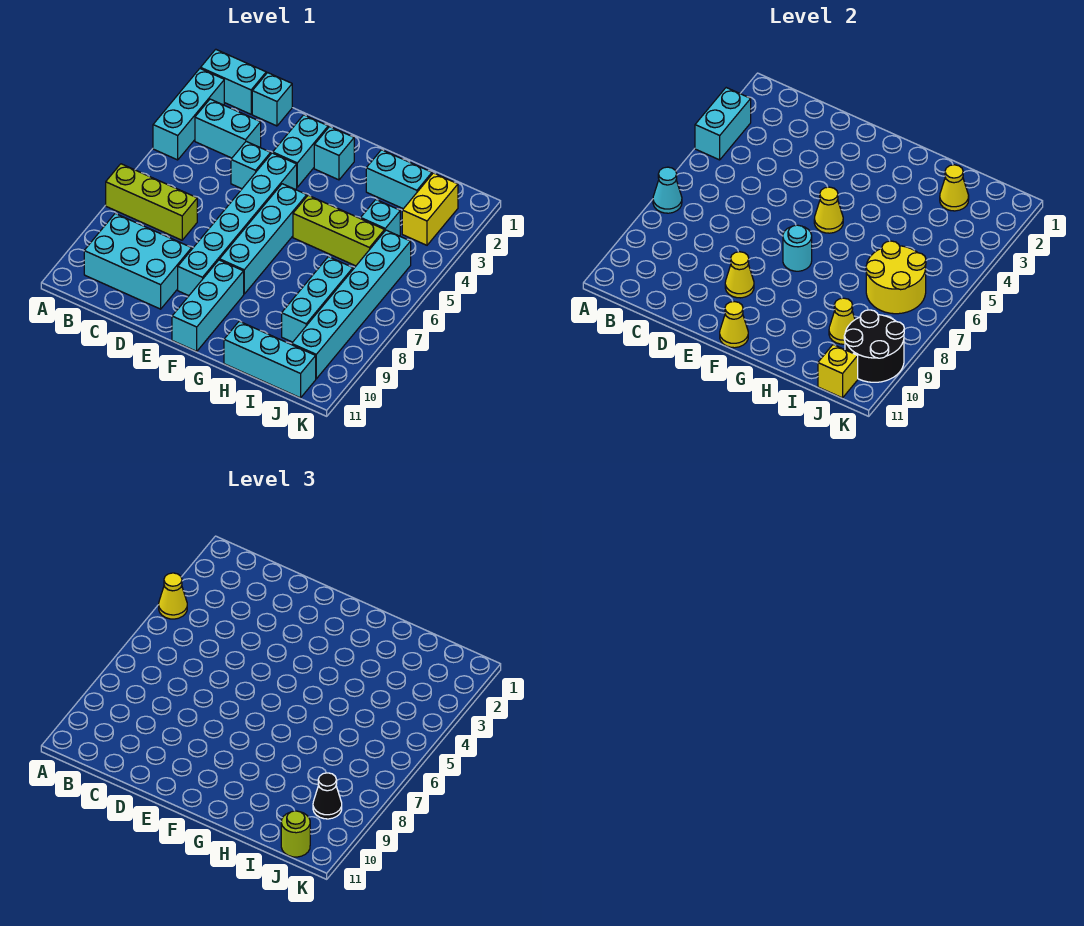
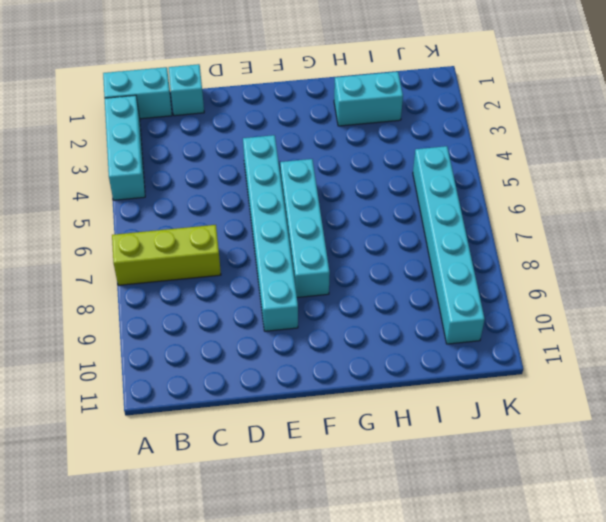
none -> cyan brick B3:C3 level 1
none -> cyan brick B9:D10 level 1
none -> cyan brick D4 level 1
none -> cyan brick E2:E3 level 1

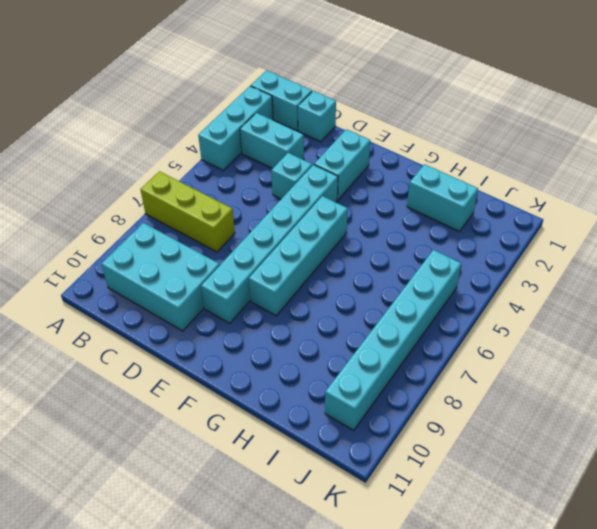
none -> cyan brick F2 level 1
none -> cyan brick F9:F11 level 1
none -> lime brick G5:I5 level 1
none -> cyan brick H11:J11 level 1

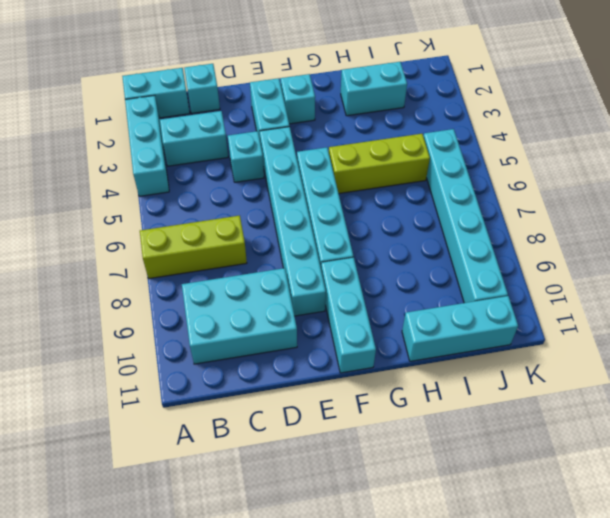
none -> cyan brick I4 level 1
none -> cyan brick I7:I9 level 1
none -> yellow brick J2:J3 level 1
none -> cyan brick A3:A4 level 2

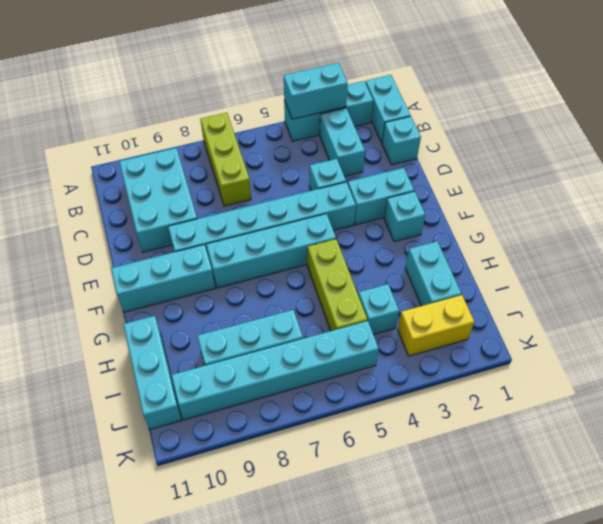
none -> cyan cone A7 level 2
none -> yellow cone E9 level 2
none -> yellow cone F5 level 2
none -> cyan round brick F7 level 2

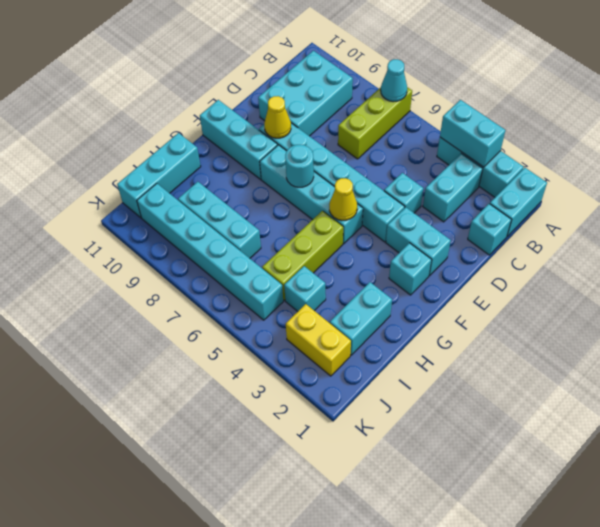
none -> yellow cone F11 level 2
none -> yellow cone I2 level 2
none -> yellow round brick I6:J7 level 2
none -> yellow cone I9 level 2

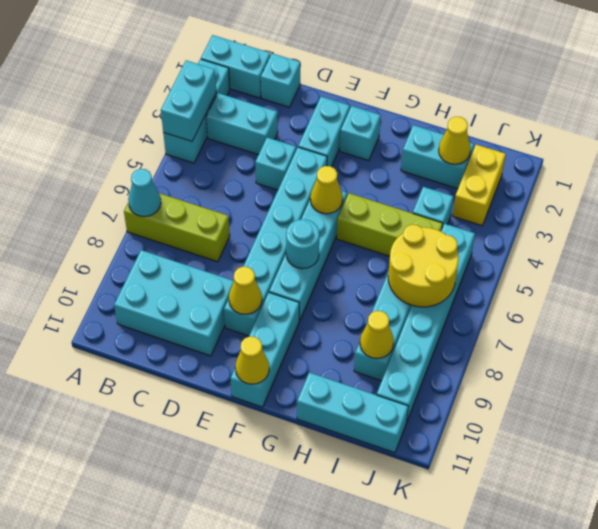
none -> black round brick J9:K10 level 2
none -> yellow brick J11 level 2
none -> yellow cone A4 level 3
none -> black cone J9 level 3

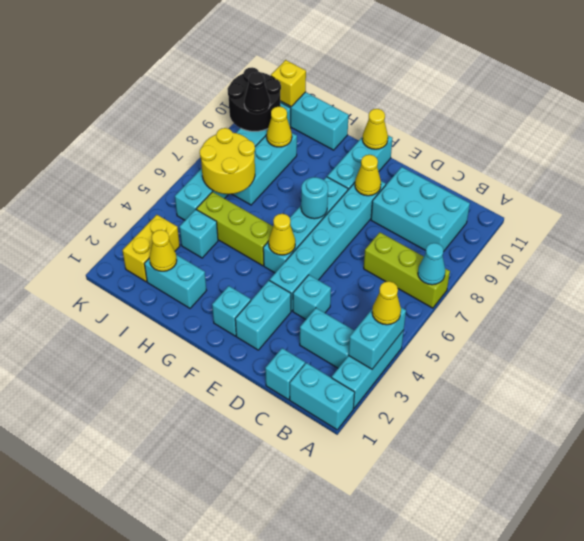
none -> lime round brick J11 level 3

